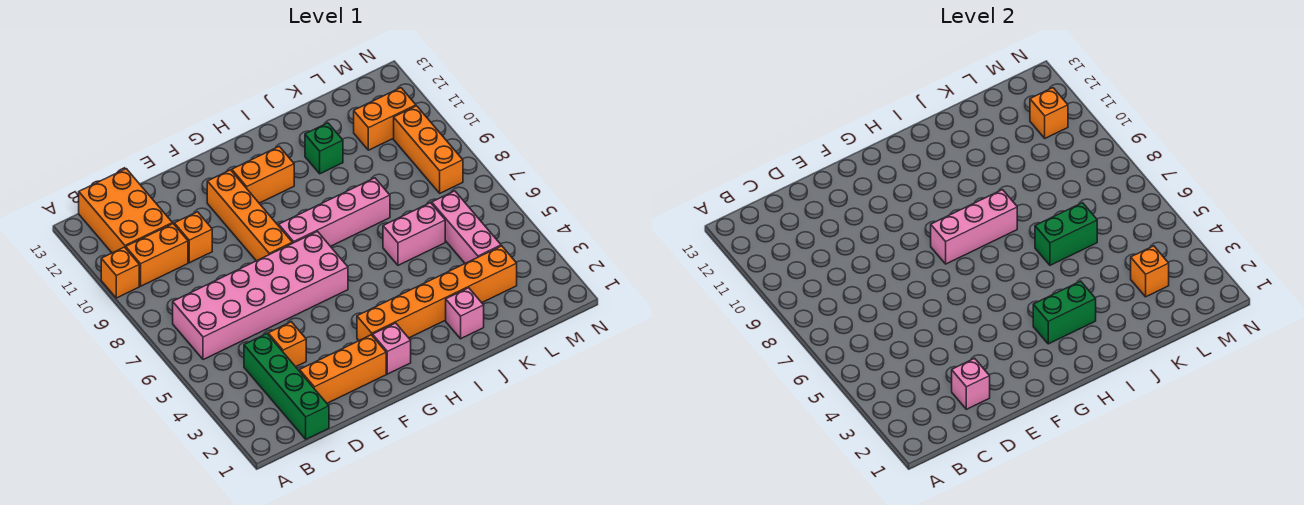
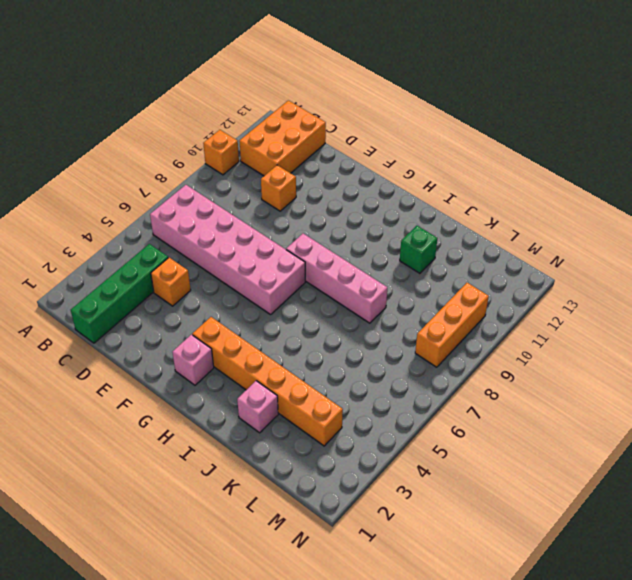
none -> orange brick B10:C10 level 1
none -> orange brick D2:F2 level 1
none -> orange brick F8:F11 level 1

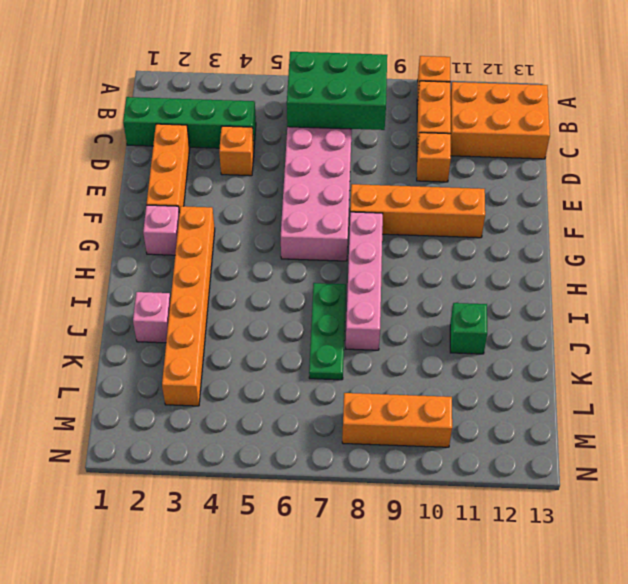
green brick B6:C8 level 2 -> none
green plate I7:K7 level 1 -> none
none -> orange brick G11:H11 level 1
none -> pink brick J6:K6 level 1
none -> pink brick L4:L6 level 1

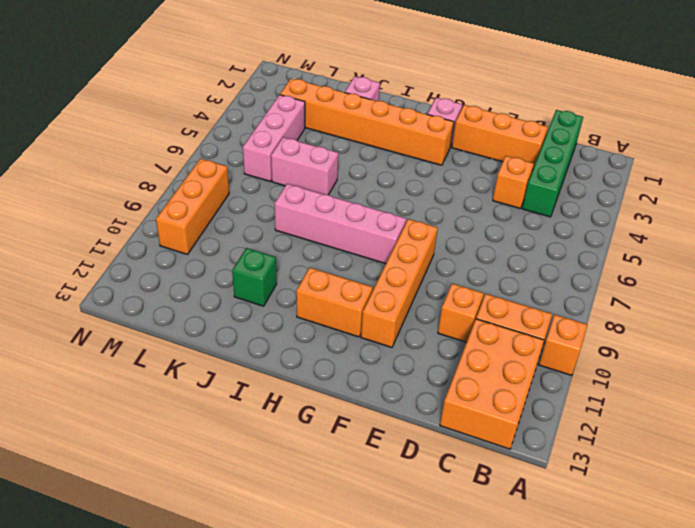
none -> pink brick B6:G7 level 1
none -> orange brick L11:M11 level 1
none -> pink brick D2 level 2

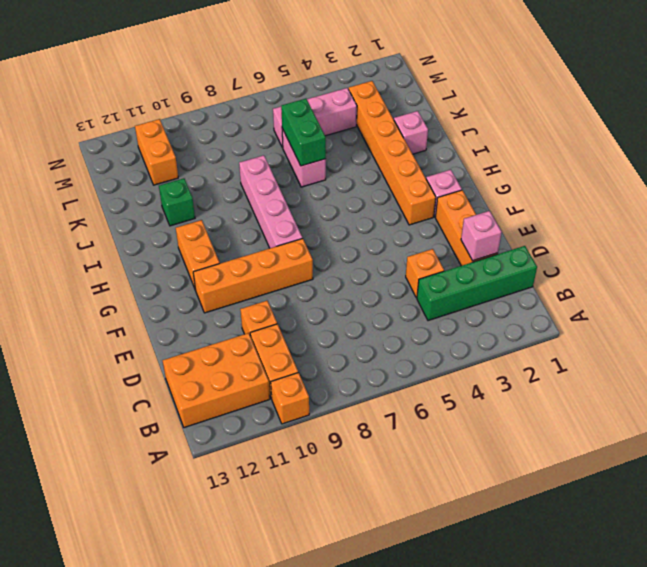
none -> pink brick B6:G7 level 1
none -> orange brick M8:M10 level 1
none -> pink brick G8:I8 level 2

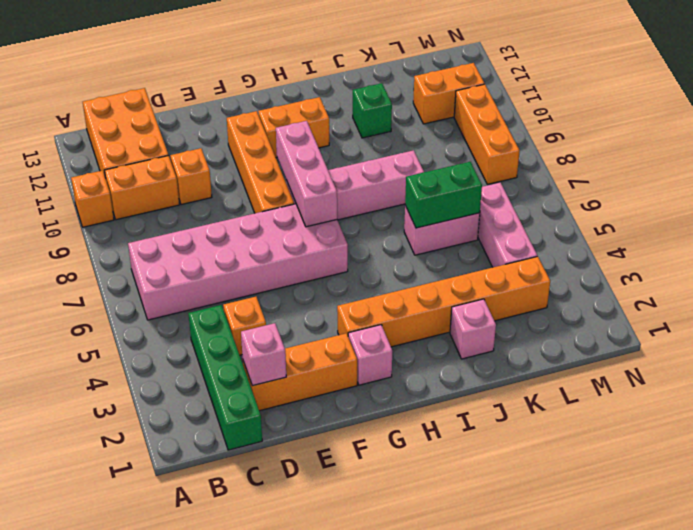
pink brick G7:G9 level 2 -> pink brick G8:I8 level 2
none -> green brick H3:I3 level 2
none -> orange brick L3 level 2
none -> orange brick M11 level 2

